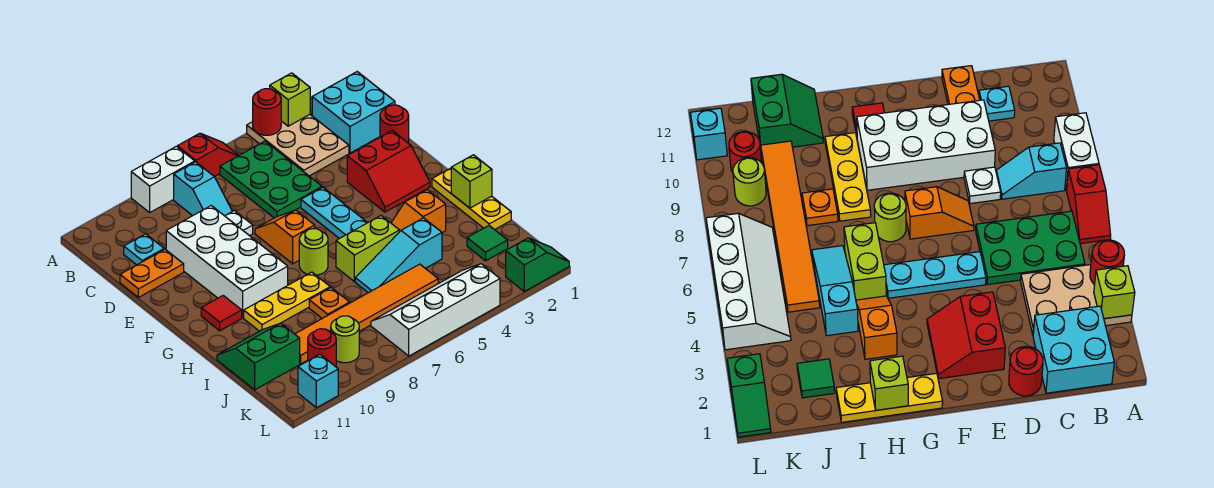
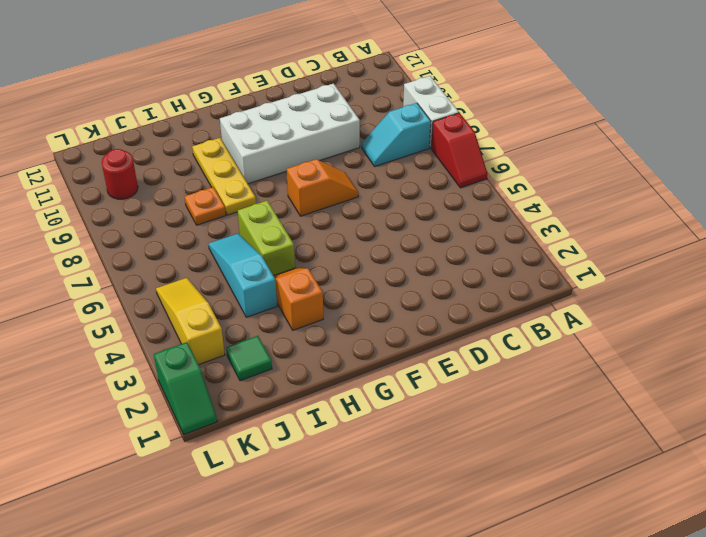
yellow slope K3:K5 level 1 top 3 -> white slope K4:L7 level 1 top L
none -> tan plate A3:C4 level 1
none -> cyan brick B1:C2 level 1
none -> green plate B5:D6 level 1
none -> cyan plate C11 level 1

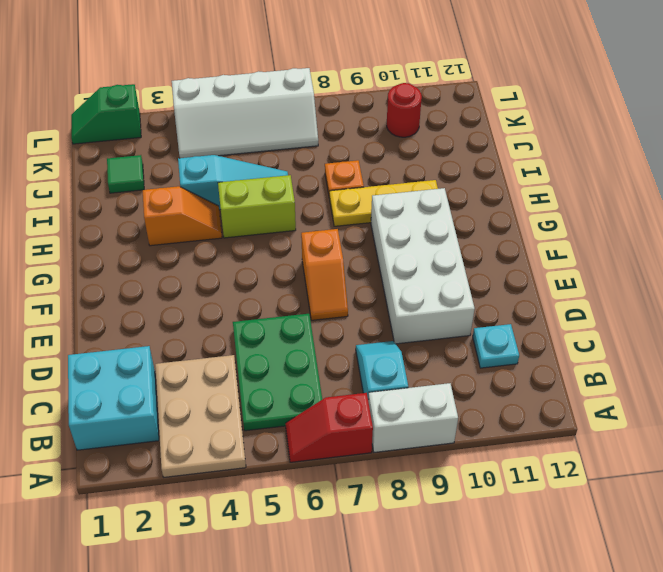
none -> red round brick D1 level 1
none -> white plate D8 level 1
none -> orange plate D11:D12 level 1
none -> red slope E2:F3 level 1 top E

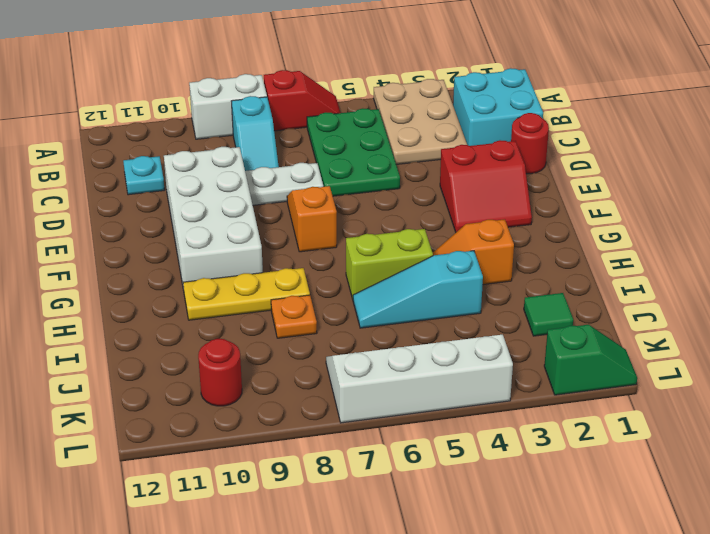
white plate D7:D8 level 1 -> white plate D8 level 1
none -> orange plate D11:D12 level 1
none -> cyan plate E5:G5 level 1
none -> yellow plate G1:I1 level 1
none -> lime round brick G7 level 1

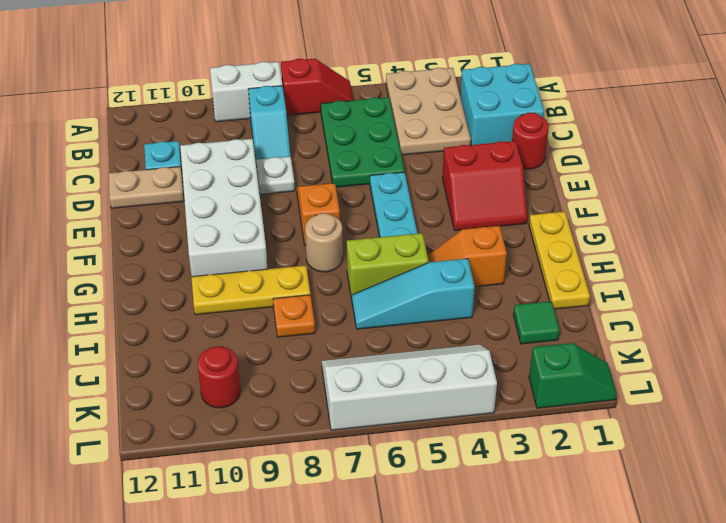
tan plate D11:D12 level 1 -> orange plate D11:D12 level 1
tan round brick G7 level 1 -> lime round brick G7 level 1
none -> red tile G11 level 1
none -> green slope I11:J12 level 1 top J
none -> orange tile J5:J10 level 1
none -> lime round brick K9 level 1

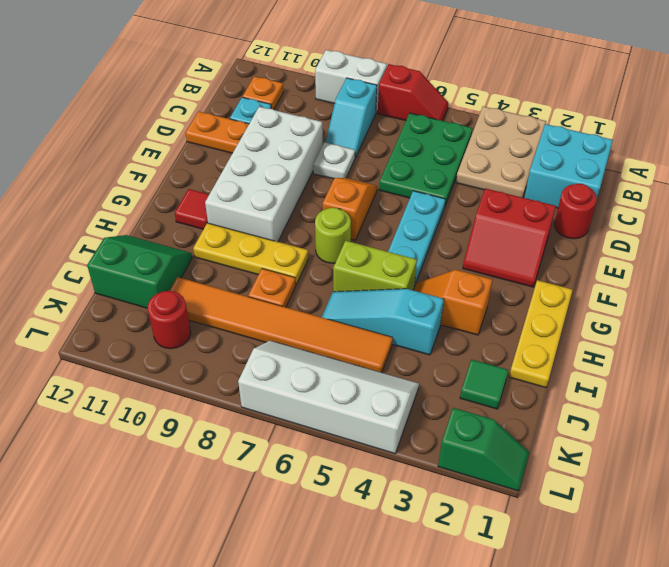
orange plate B11 level 1 -> none
none -> lime round brick K9 level 1
none -> cyan brick L11 level 1
none -> lime brick A3 level 2
none -> red round brick A4 level 2

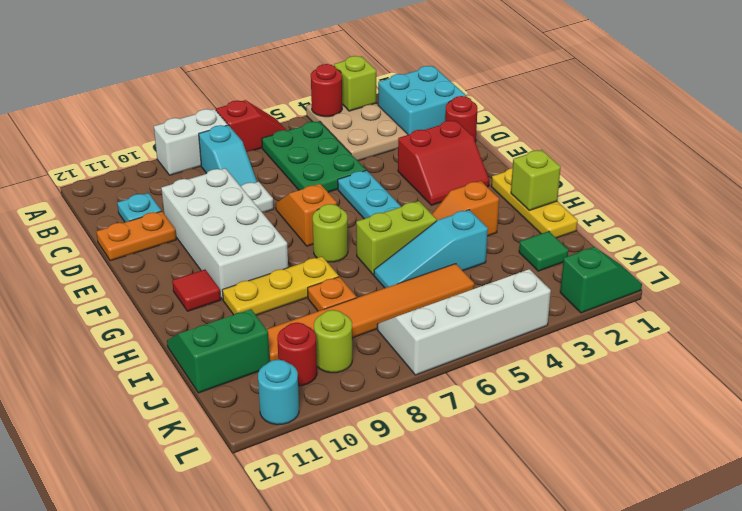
cyan round brick L11 level 1 -> cyan brick L11 level 1

